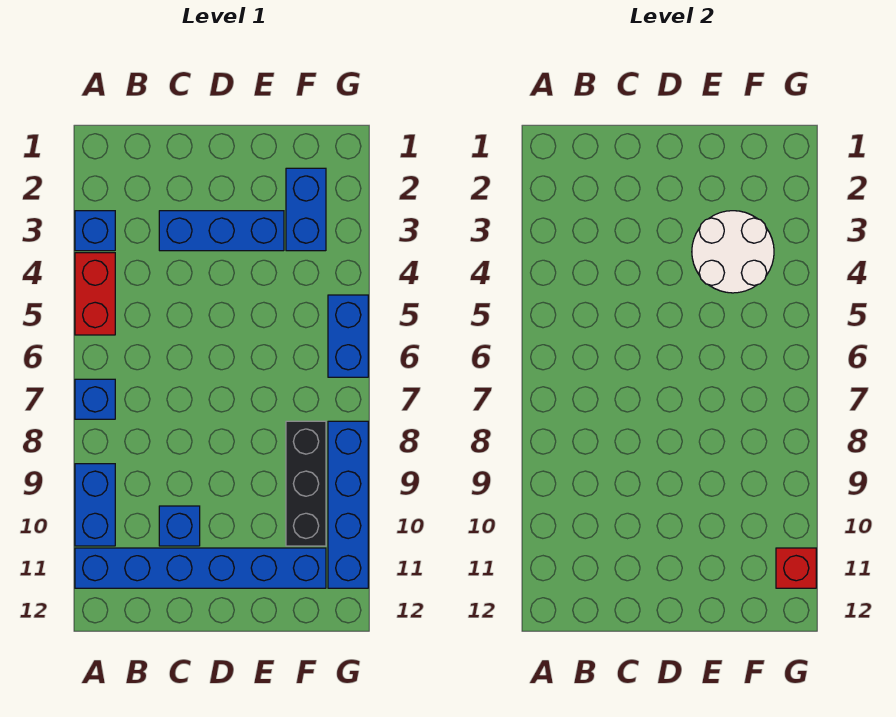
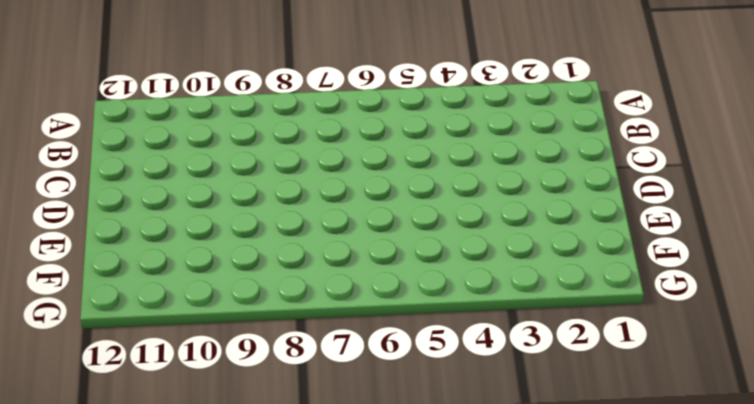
none -> blue brick A3 level 1
none -> red brick A4:A5 level 1
none -> blue brick A7 level 1

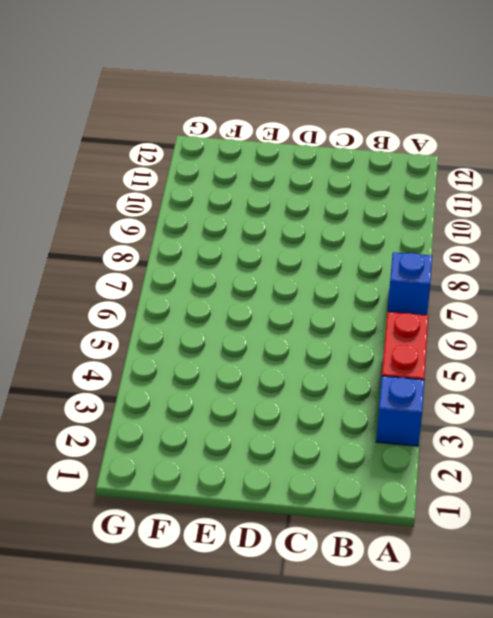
none -> blue brick A9:A10 level 1
none -> blue brick A11:F11 level 1
none -> blue brick C3:E3 level 1

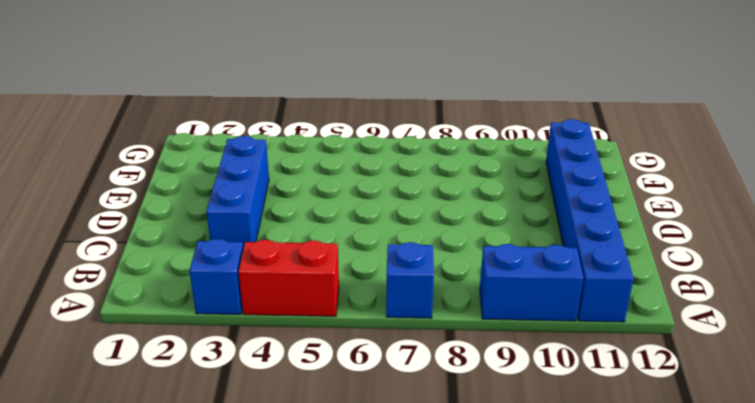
none -> blue brick C10 level 1
none -> blue brick F2:F3 level 1
none -> black brick F8:F10 level 1

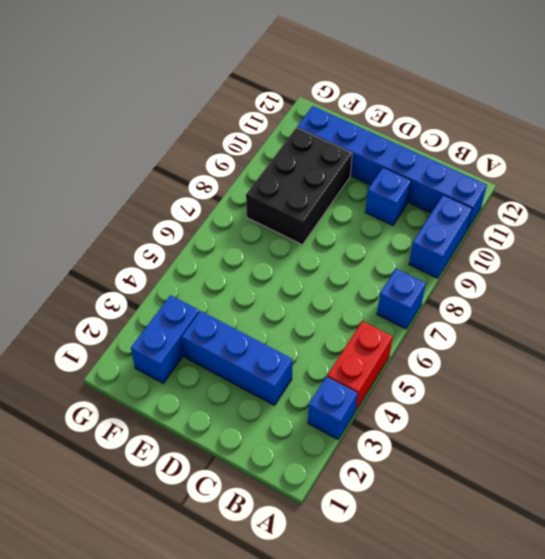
black brick E8:F10 level 1 -> black brick F8:F10 level 1
none -> blue brick G5:G6 level 1
none -> blue brick G8:G11 level 1
none -> white round brick E3:F4 level 2

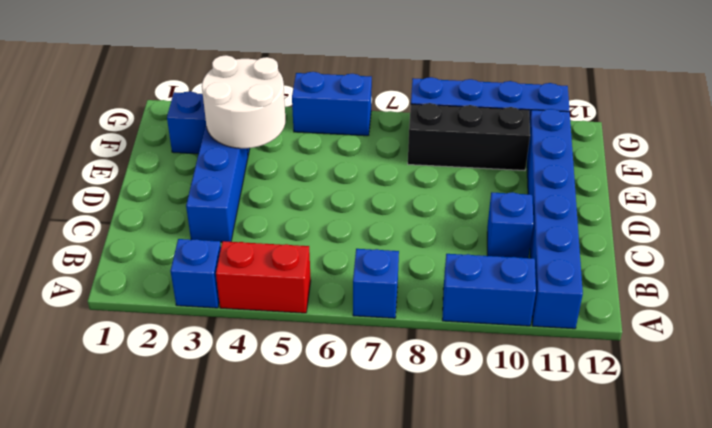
none -> red brick G11 level 2

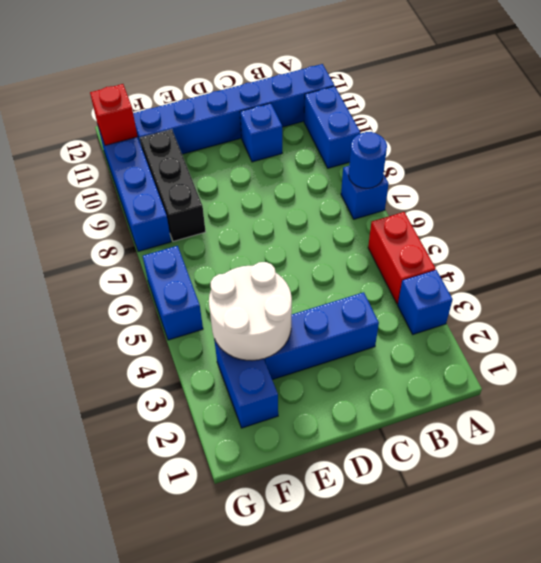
blue round brick A7 level 2 -> none

